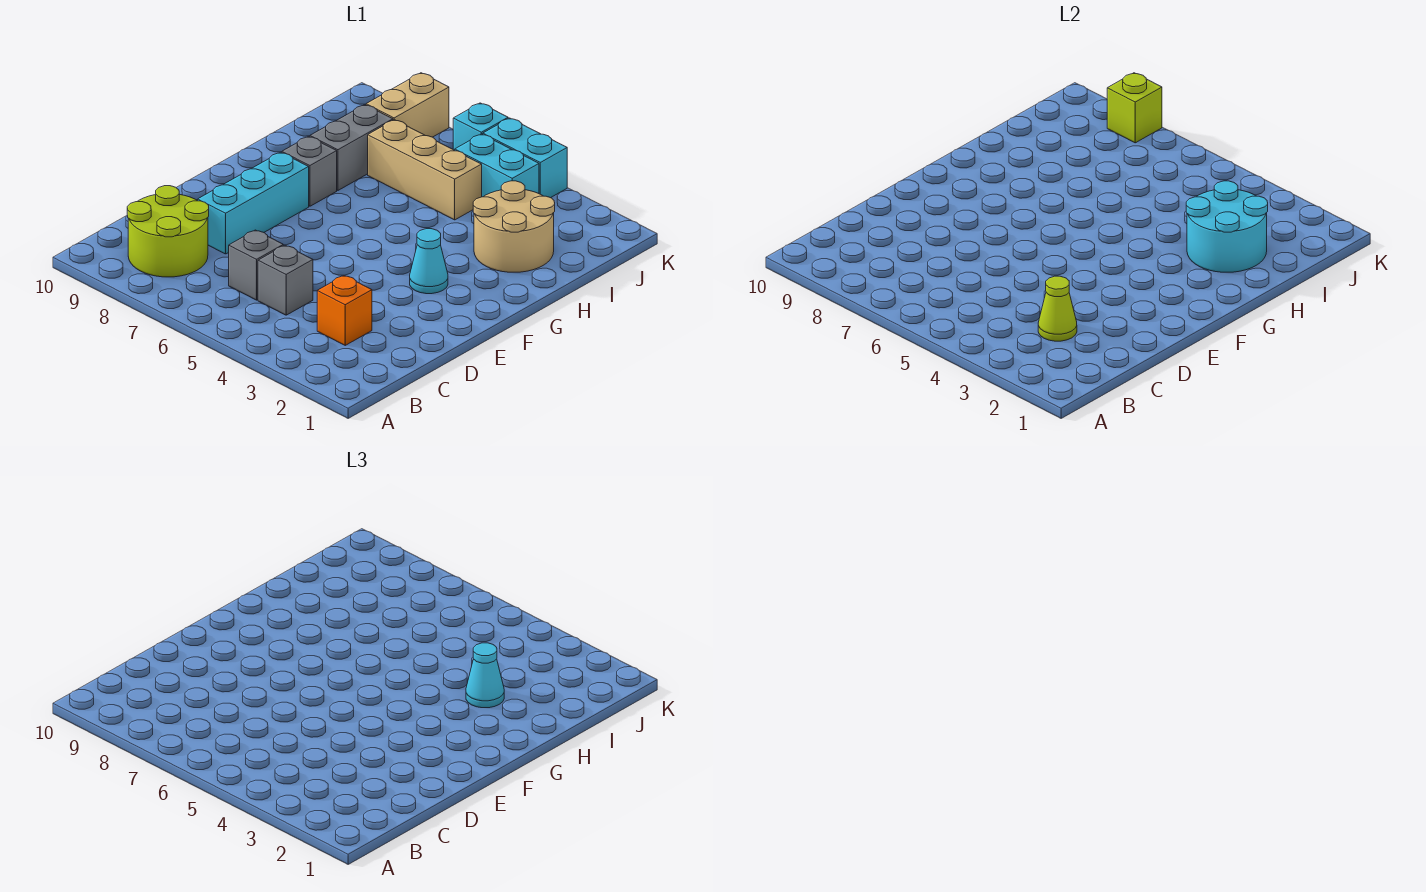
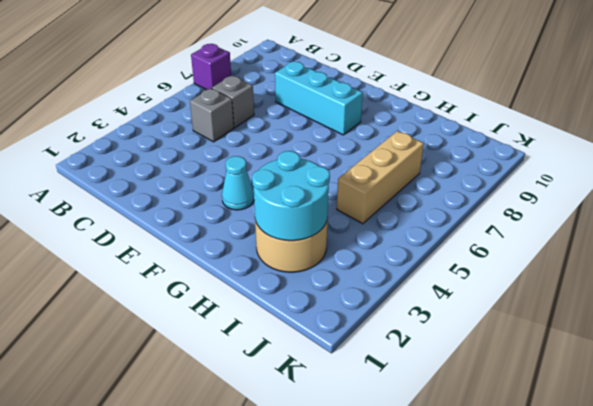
purple brick A7 level 1 -> none
none -> lime round brick B8:C9 level 1
none -> orange brick C3 level 1
none -> grey brick G8 level 1

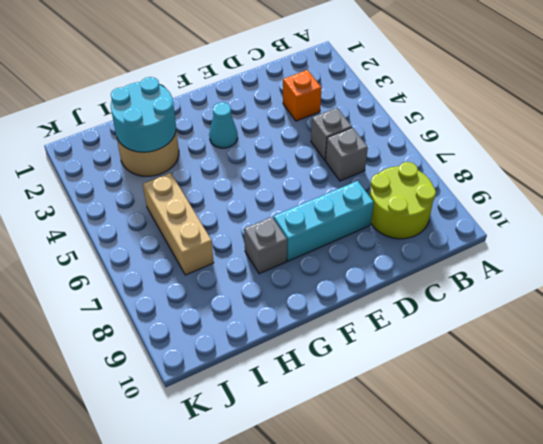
none -> grey brick H8:I8 level 1
none -> cyan brick J4:J5 level 1
none -> tan brick J8:K8 level 1

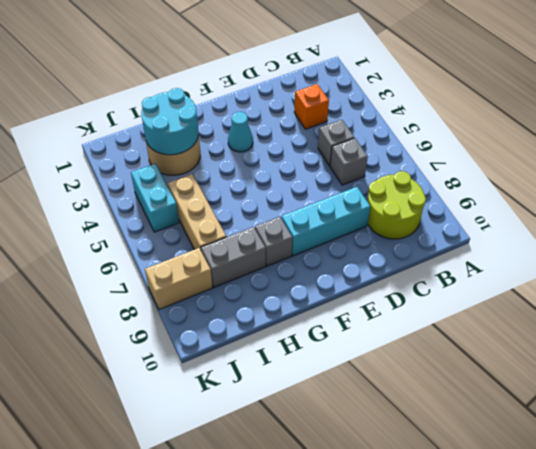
none -> cyan brick K4:K5 level 1
none -> cyan brick K6 level 1
none -> lime cone C3 level 2

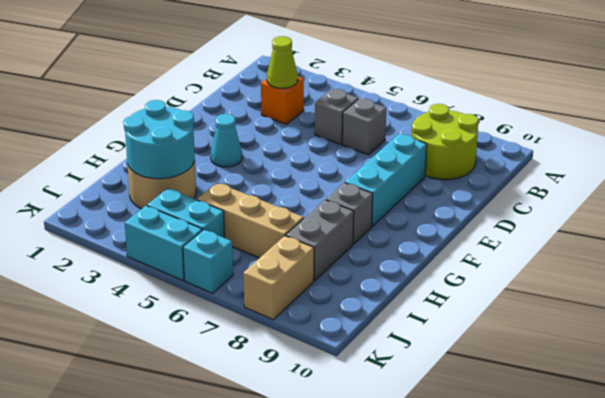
none -> lime brick K8 level 2
none -> cyan cone H3 level 3

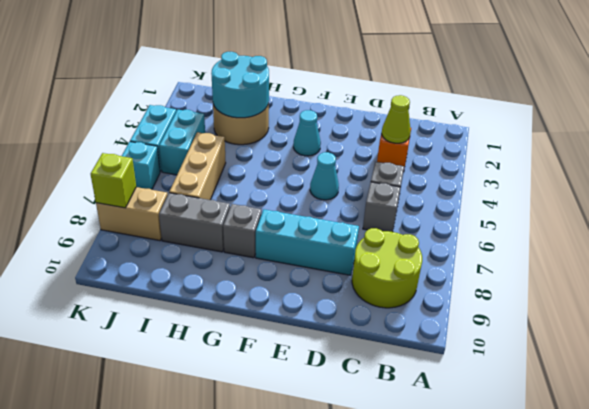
cyan cone E5 level 1 -> cyan cone H3 level 3

